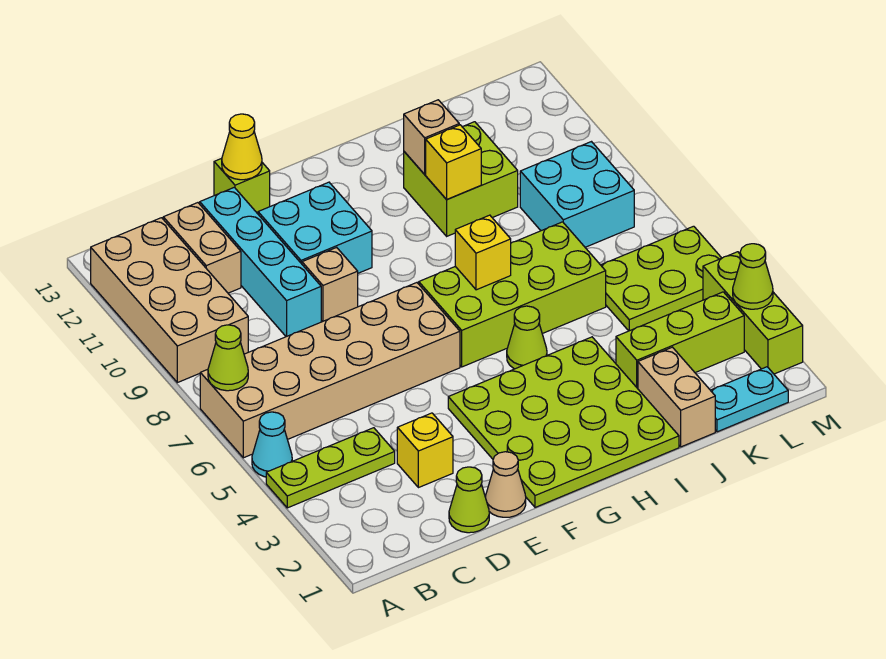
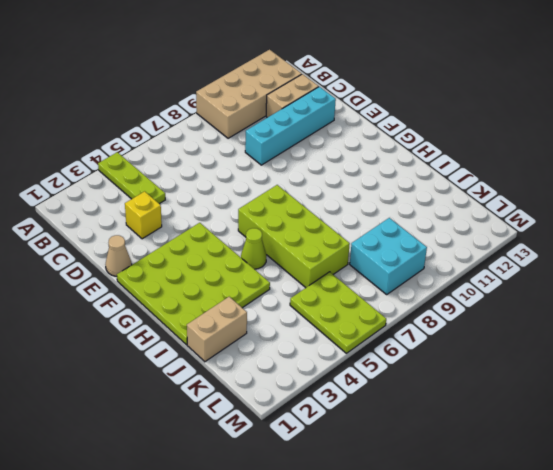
none -> cyan cone A5 level 1
none -> tan brick A6:F7 level 1
none -> lime cone D1 level 1

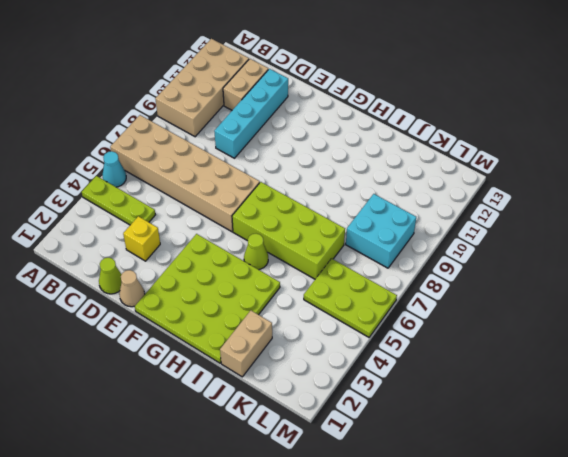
none -> tan brick E9 level 1
none -> cyan brick E10:F11 level 1
none -> lime brick E13 level 1

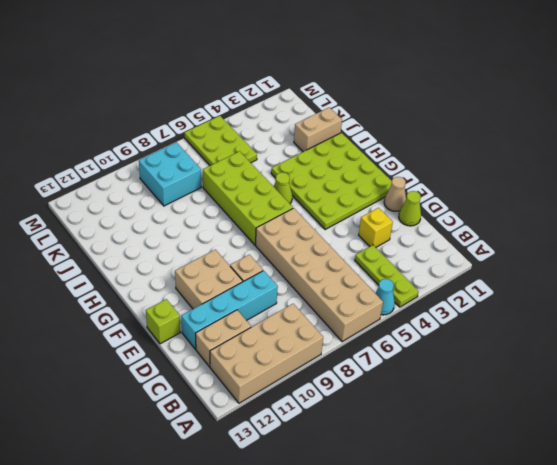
tan brick E10:F11 level 1 -> cyan brick E10:F11 level 1
none -> lime brick I10:J11 level 1
none -> lime brick J3:L3 level 1
none -> cyan plate K1:L1 level 1

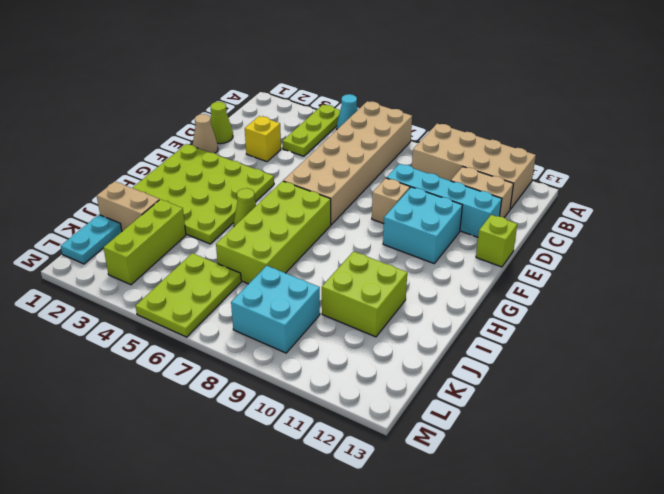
none -> lime brick M2:M4 level 1
none -> lime cone A7 level 2
none -> yellow cone E13 level 2

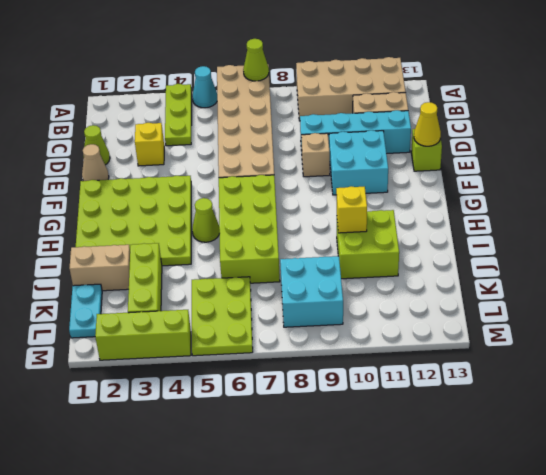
none -> yellow brick H7 level 2
none -> tan brick I11 level 2
none -> lime cone M3 level 2

